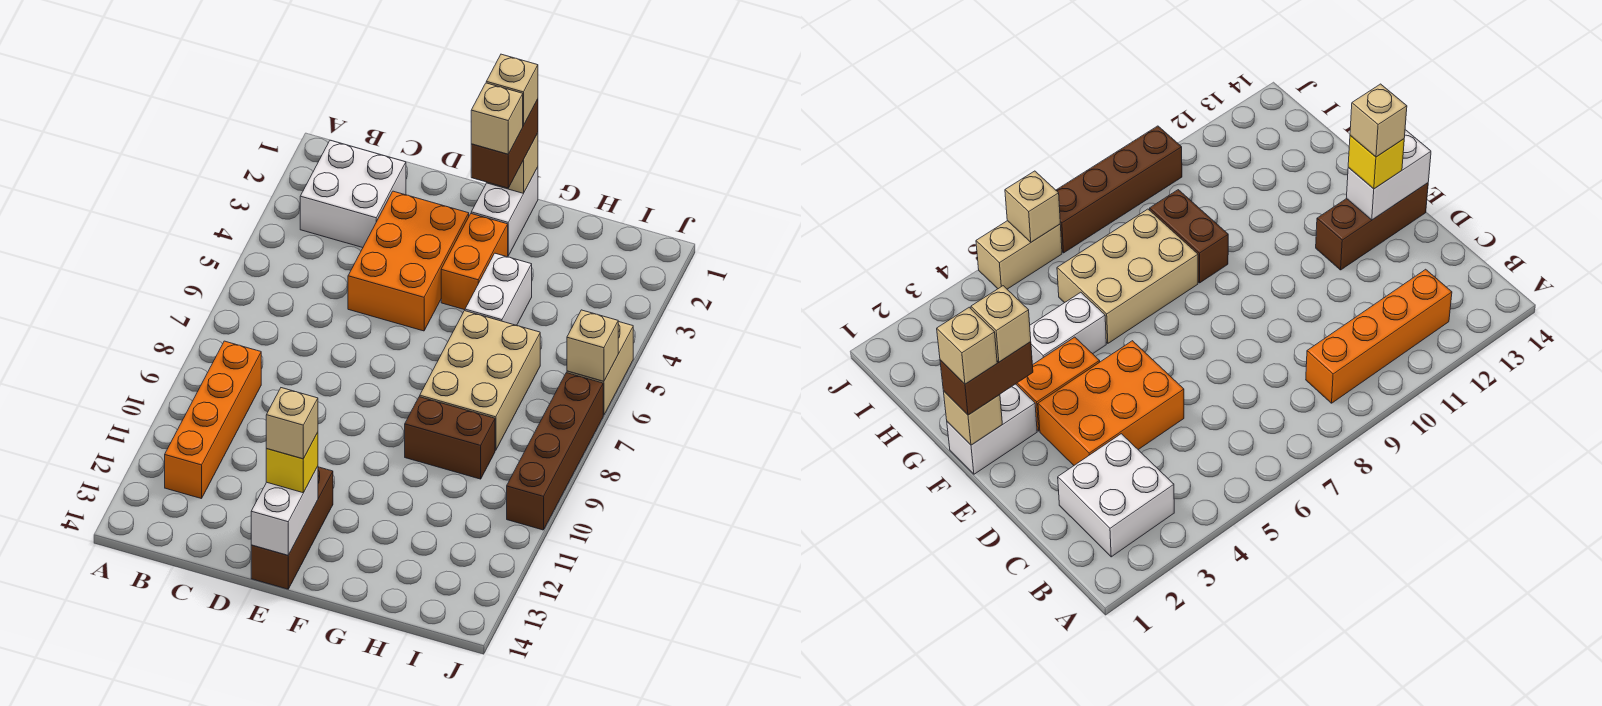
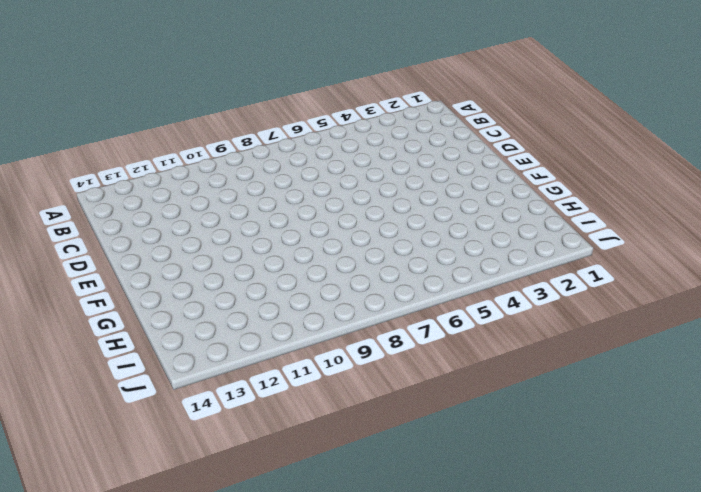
none -> white brick B2:C3 level 1
none -> orange brick B9:B12 level 1
none -> orange brick D3:E5 level 1

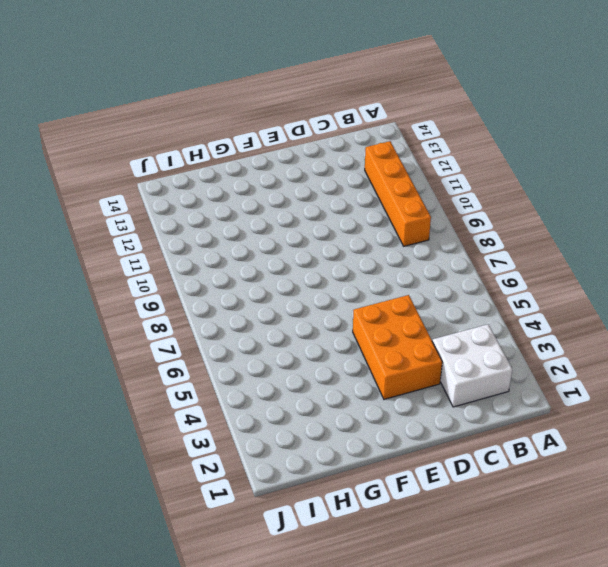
none -> brown brick E12:E14 level 1
none -> white brick F1:F2 level 1
none -> orange brick F3:F4 level 1

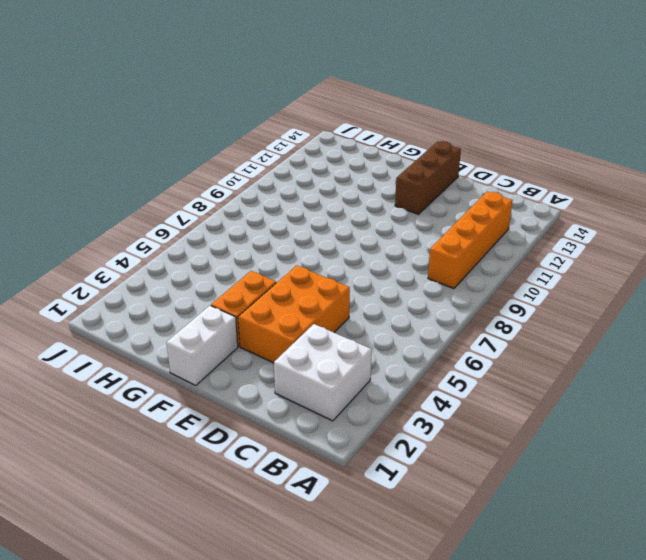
none -> white brick G4:G5 level 1
none -> tan brick G6:H8 level 1
none -> brown brick G9:H9 level 1

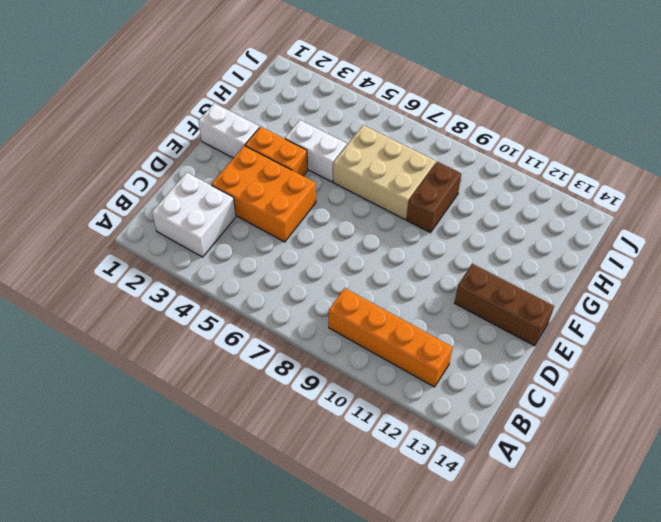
none -> tan brick J5:J6 level 1
none -> brown brick J7:J10 level 1
none -> white brick E13:E14 level 2

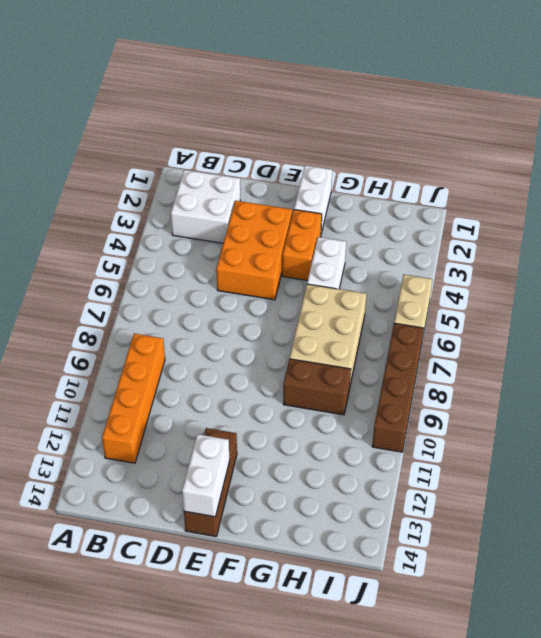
none -> tan brick F1 level 2
none -> tan brick J6 level 2
none -> yellow brick E13 level 3

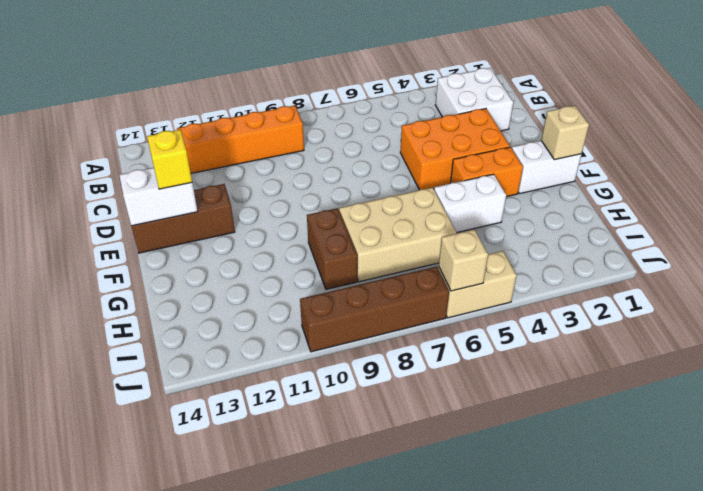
none -> brown brick F1:F2 level 3
none -> tan brick E13 level 4
none -> tan brick F1 level 4

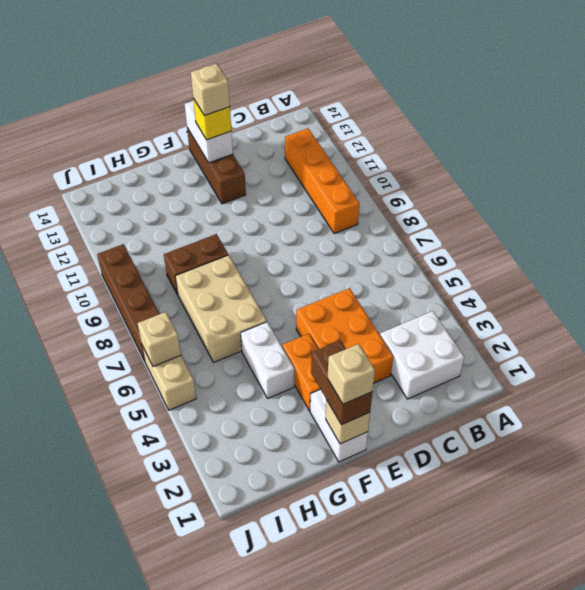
none -> tan brick F2 level 4

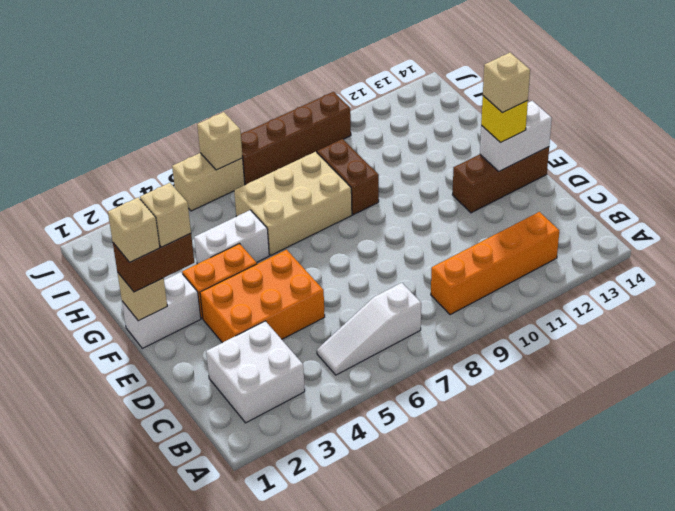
white slope B5:B7 level 1 top 7 -> none

